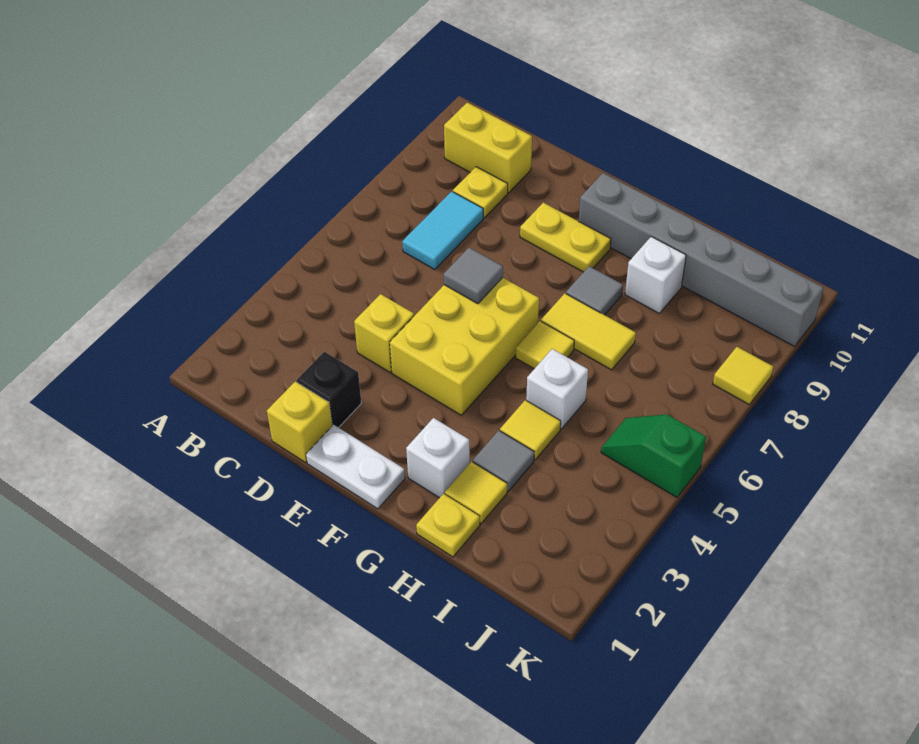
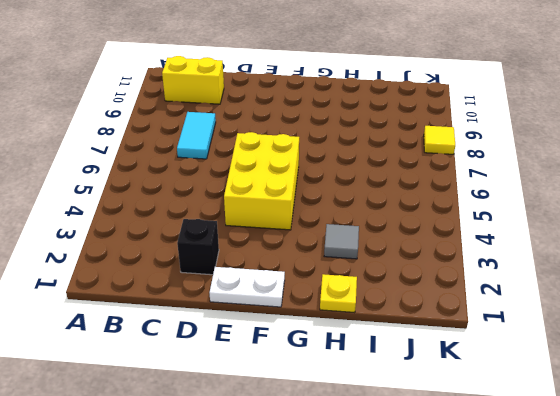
none -> yellow plate C9 level 1
none -> yellow brick D1 level 1
none -> yellow brick D4 level 1

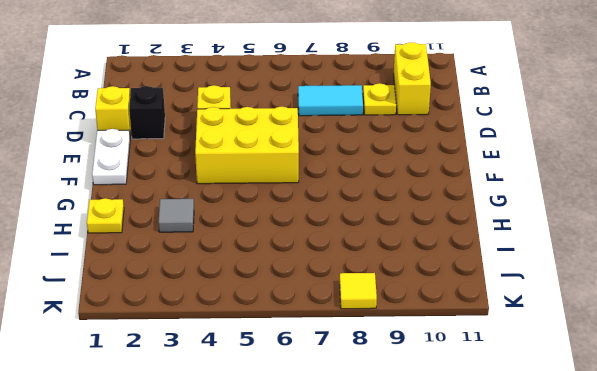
none -> yellow plate E9:F9 level 1
none -> grey brick F10:K10 level 1
none -> white brick G2 level 1

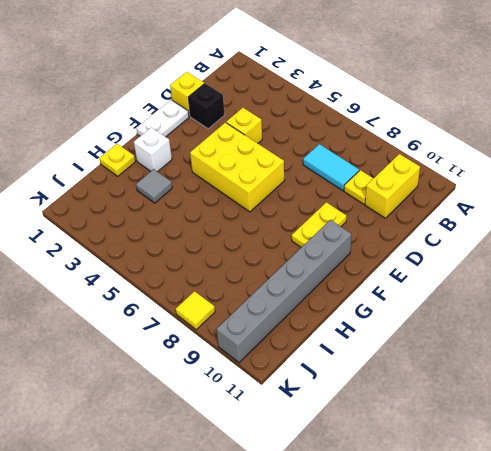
none -> yellow tile G6 level 1
none -> yellow tile G7:H7 level 1
none -> grey tile G8 level 1

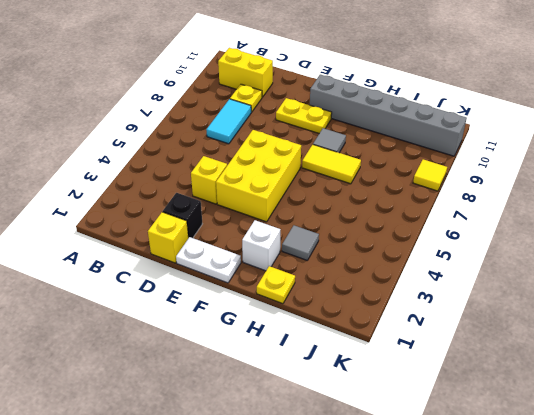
none -> yellow tile G6 level 1
none -> yellow tile H2 level 1
none -> yellow tile H4 level 1

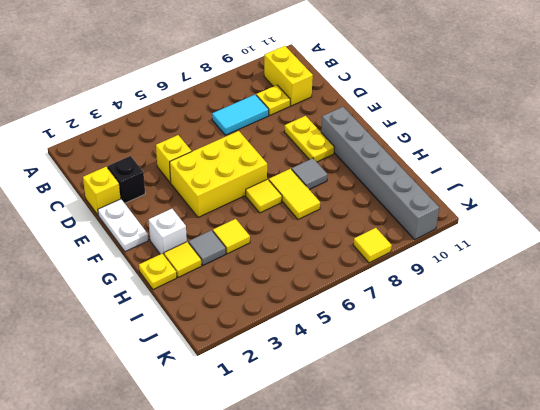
none -> white brick H5 level 1
none -> white brick H9 level 1
none -> green slope J5:K5 level 1 top K

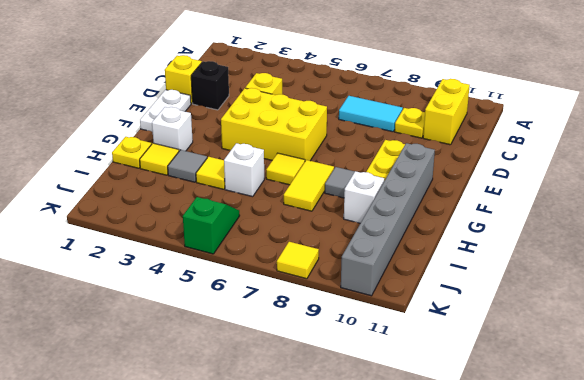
none -> grey tile E6 level 2

